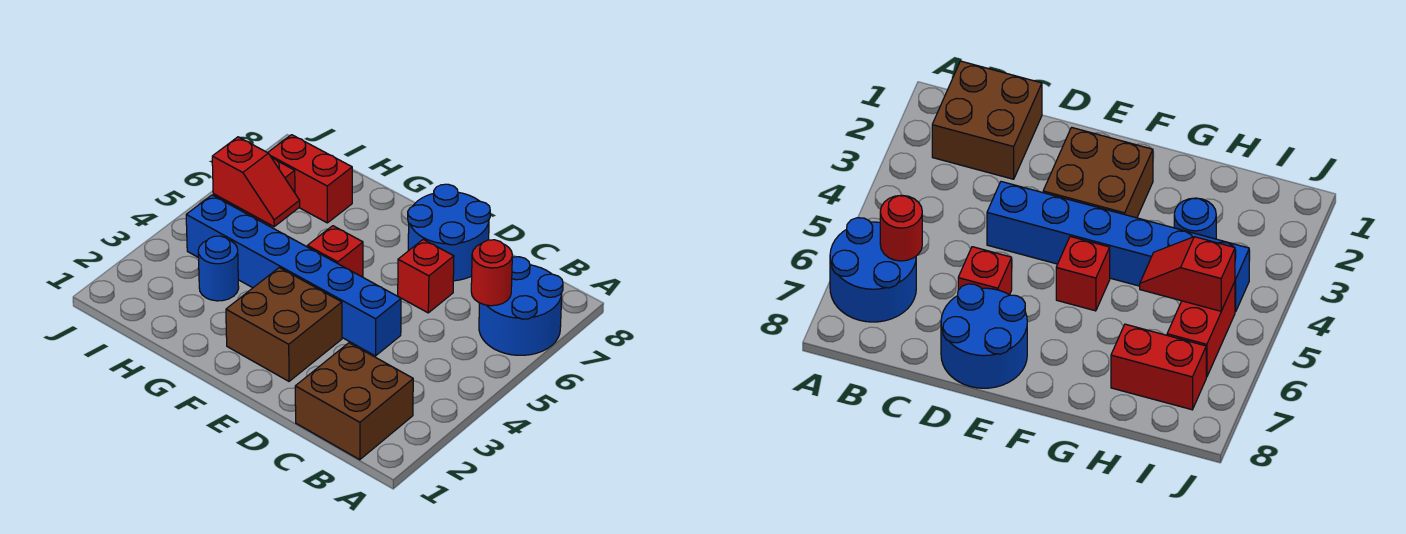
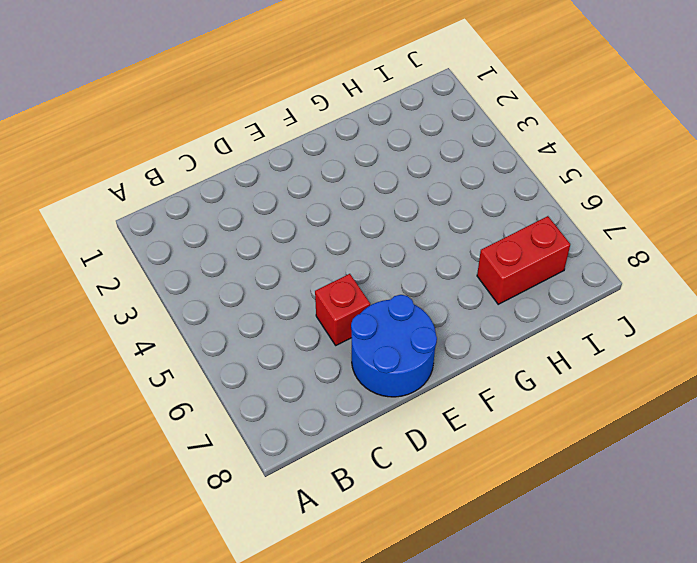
none -> blue round brick A6:B7 level 1
none -> brown brick B1:C2 level 1
none -> blue brick D4:I4 level 1

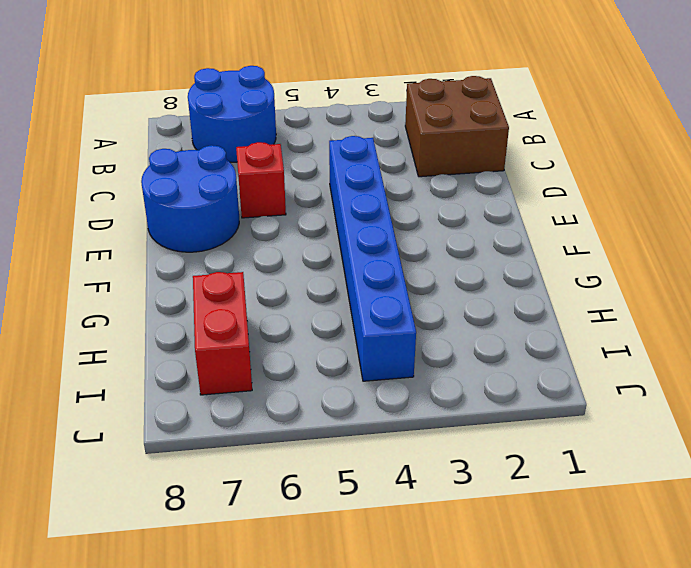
none -> brown brick E2:F3 level 1
none -> red brick F5 level 1
none -> blue round brick H3 level 1

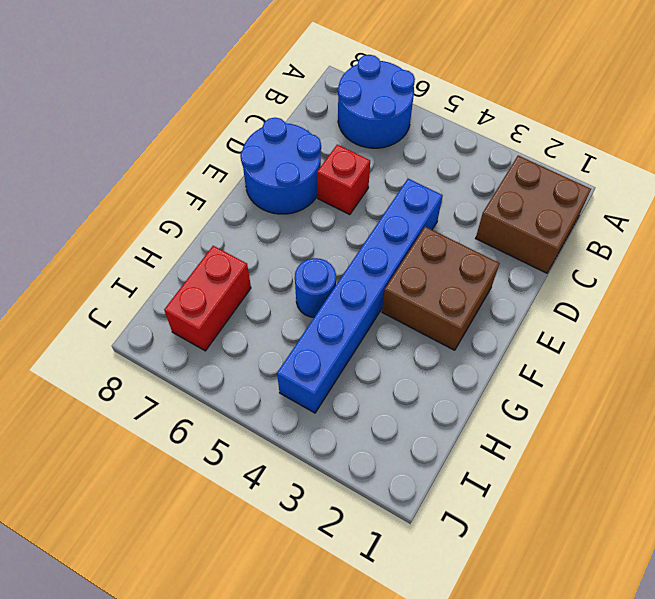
blue round brick G5 level 1 -> blue round brick H3 level 1
none -> red brick F5 level 1
none -> red brick I5:I6 level 1
none -> red round brick B6 level 2

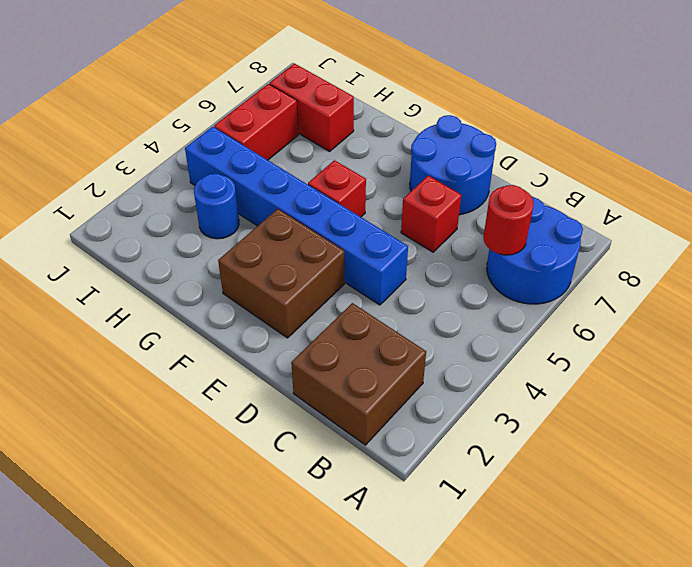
none -> red slope H5:I5 level 2 top I

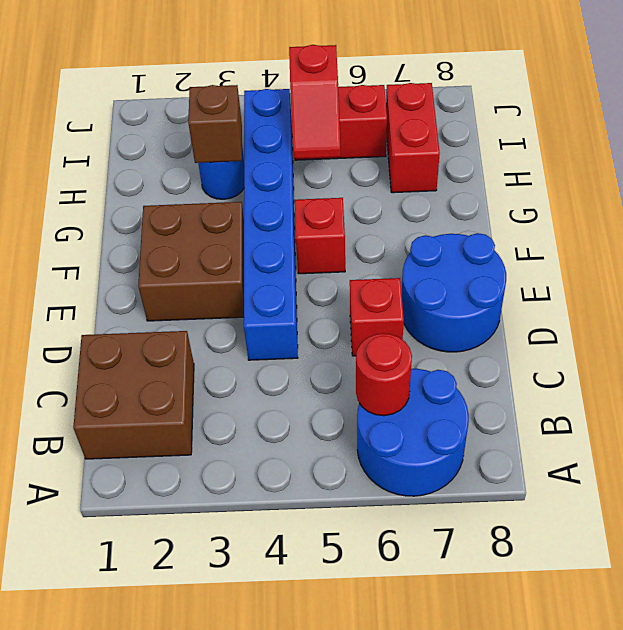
brown brick H3 level 2 -> none

